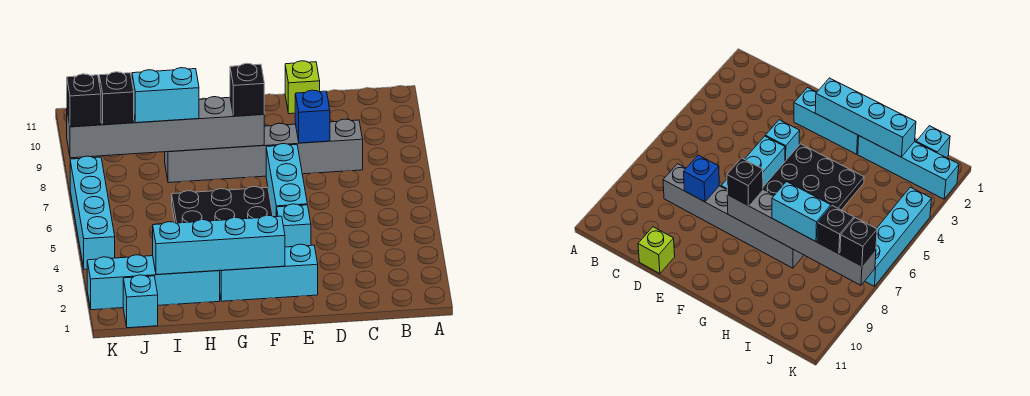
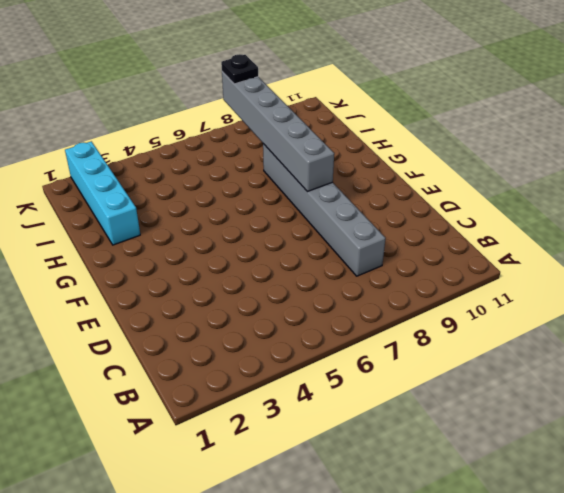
black plate K8 level 3 -> black brick K8 level 3
none -> lime brick D11 level 1
none -> cyan brick E2:G2 level 1
none -> cyan brick E4 level 1

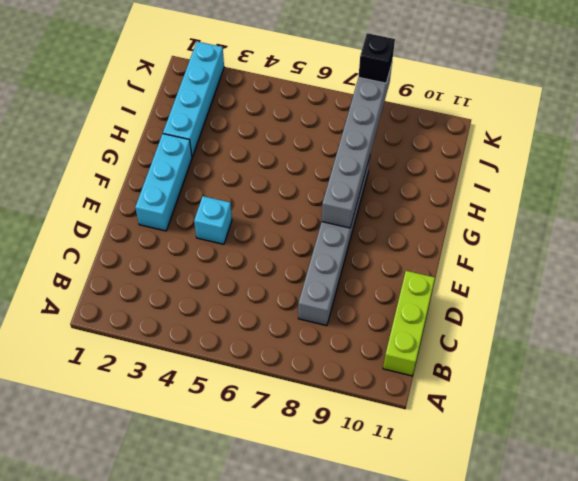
lime brick B11:D11 level 1 -> lime brick D11 level 1
none -> cyan brick E5:E7 level 1
none -> black plate F4:H6 level 1
none -> cyan brick J1 level 1

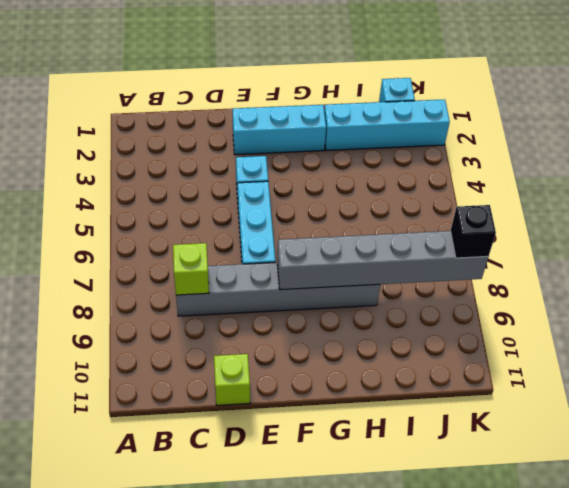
lime brick C8 level 2 -> none
none -> black plate F4:H6 level 1
none -> cyan brick K4:K7 level 1
none -> blue brick D8 level 2

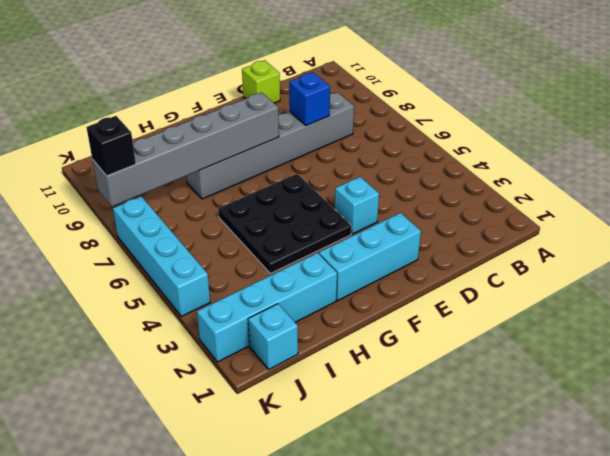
none -> cyan brick E5:E7 level 1
none -> cyan brick F2:I2 level 2
none -> black brick F8 level 3

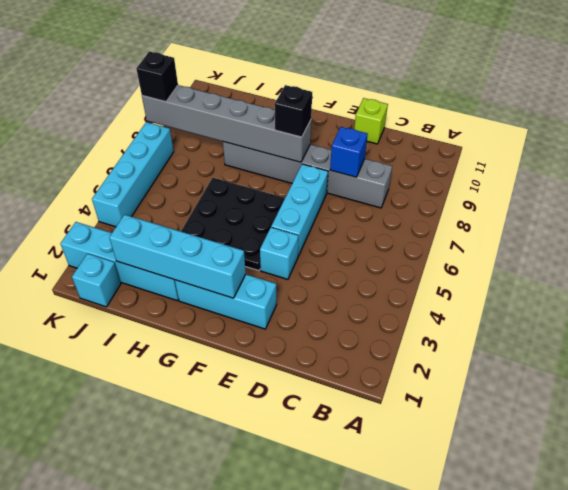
none -> cyan brick H8:I8 level 3
none -> black brick J8 level 3

